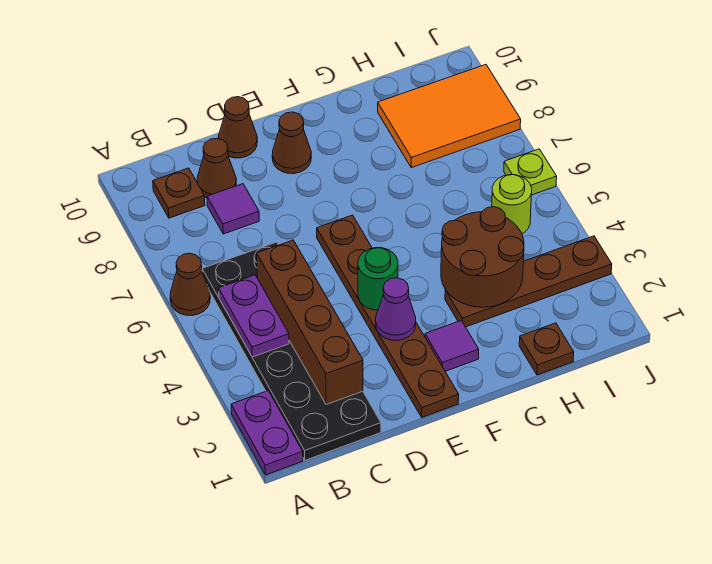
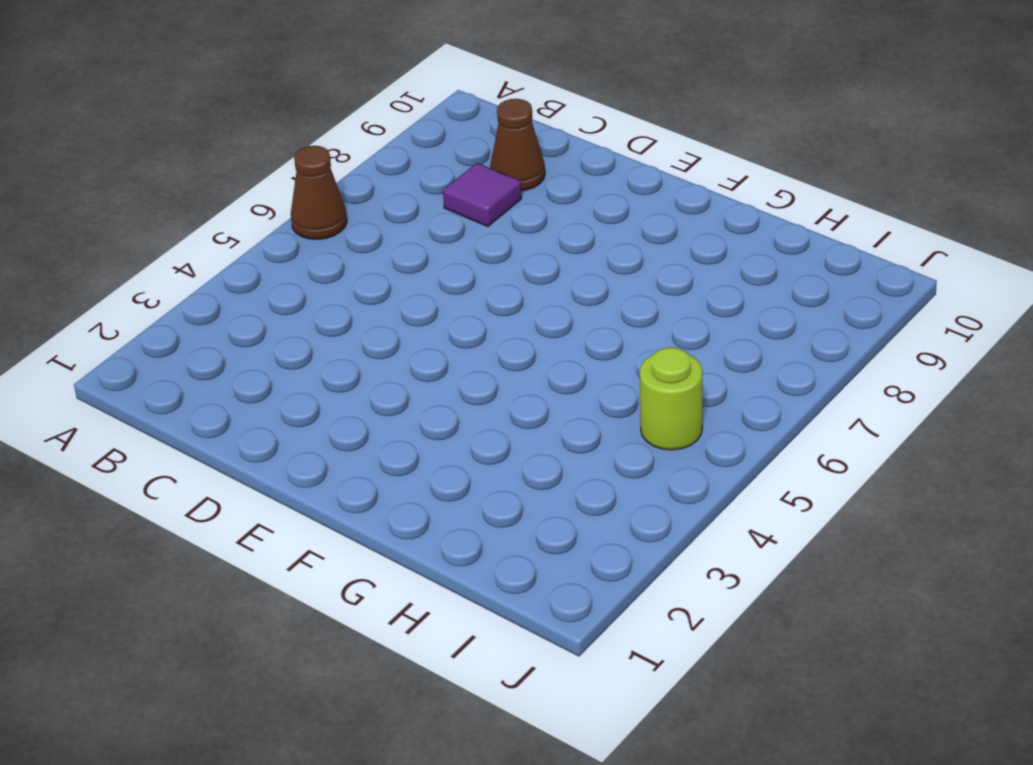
none -> purple plate A1:A2 level 1
none -> black plate B1:C6 level 1
none -> brown plate B9 level 1

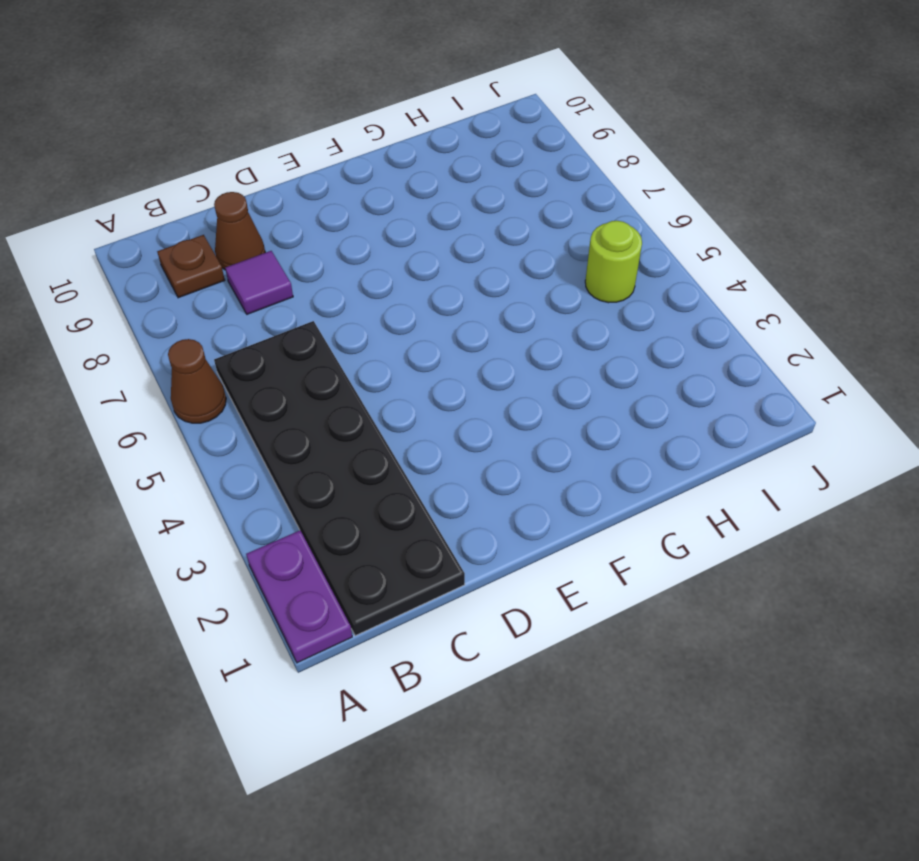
none -> brown cone D10 level 1
none -> brown plate E1:E6 level 1
none -> brown cone E9 level 1

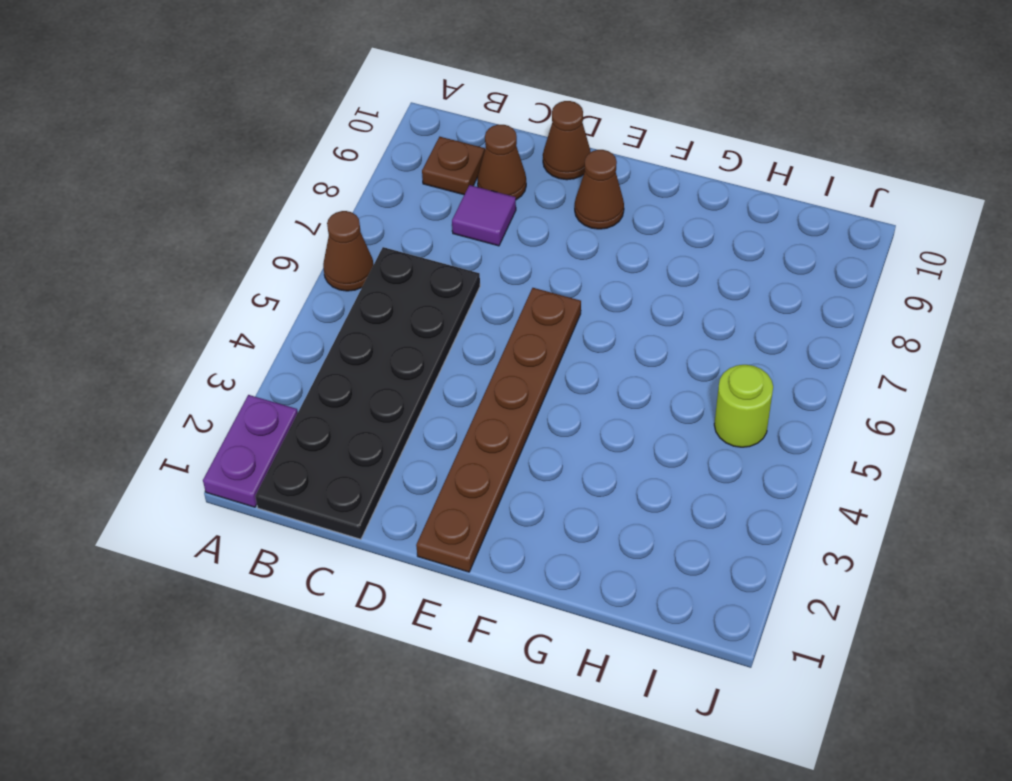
none -> purple tile F2 level 1
none -> brown plate G3:J3 level 1
none -> brown plate H1 level 1

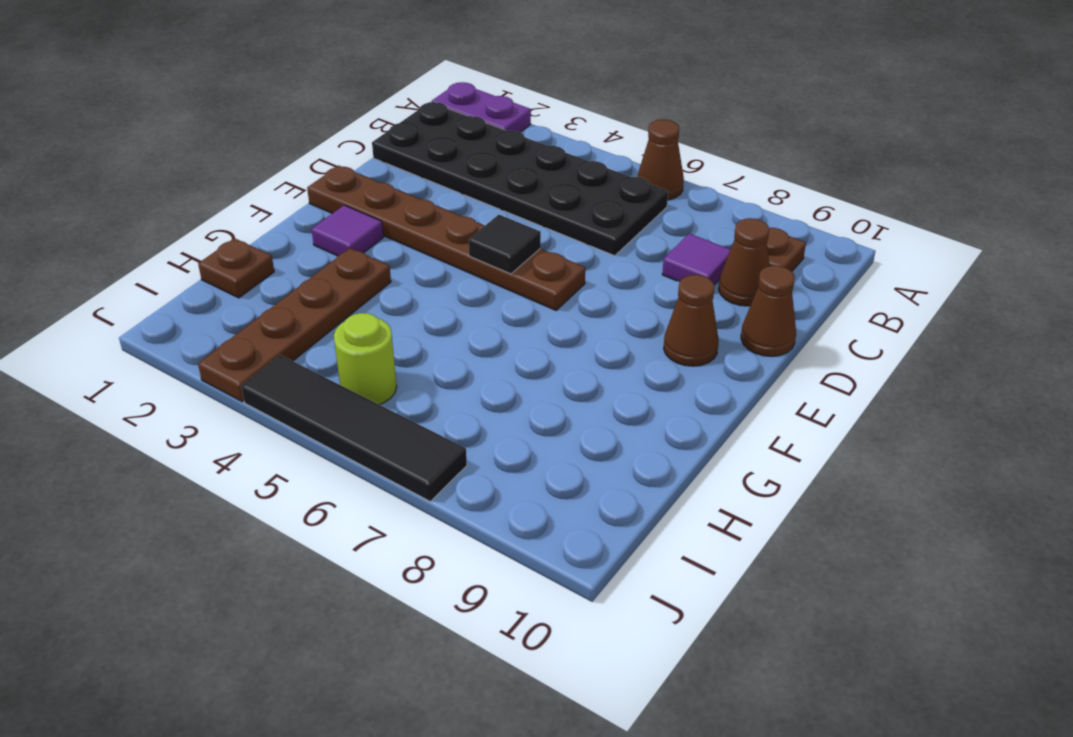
black tile E5 level 2 -> none
black tile J4:J7 level 1 -> lime plate J6 level 1
none -> orange tile H8:J9 level 1
none -> purple plate B4:B5 level 2
none -> brown brick C2:C5 level 2

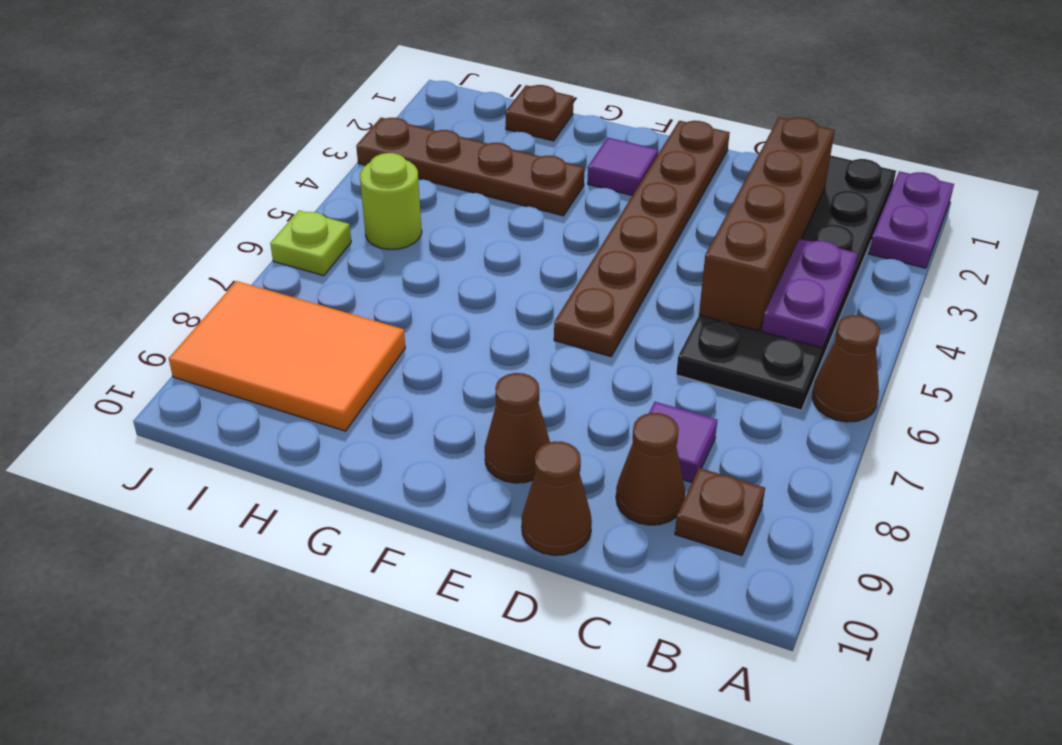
none -> purple cone E3 level 2
none -> green round brick E4 level 2
none -> brown round brick G3:H4 level 2

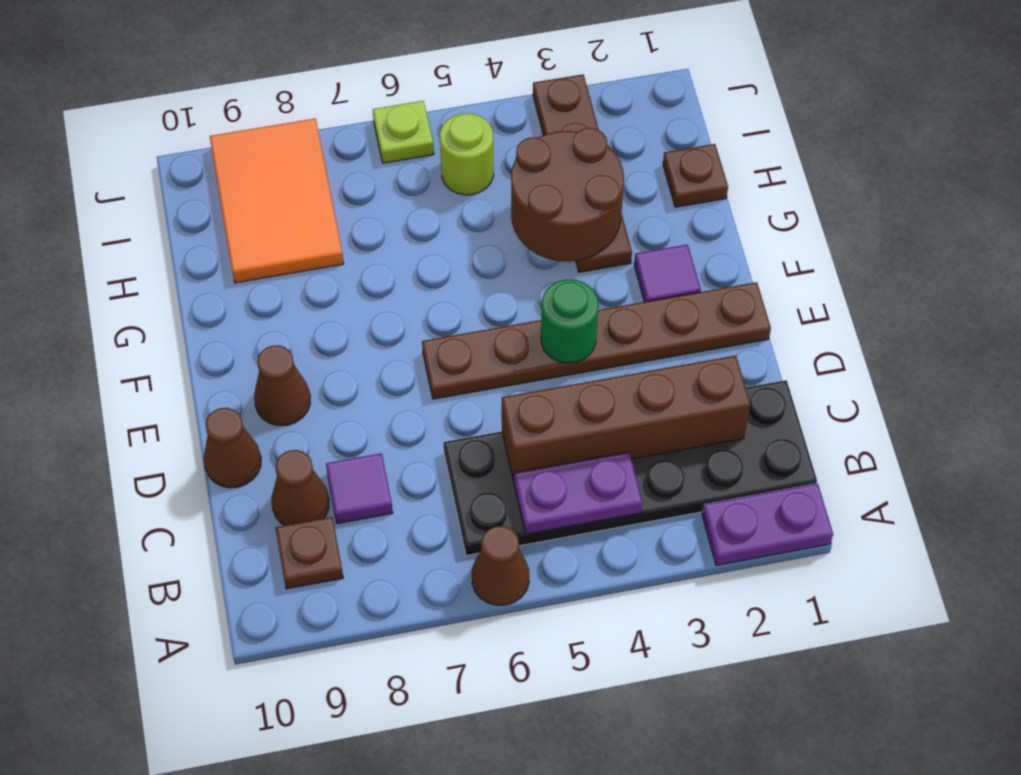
none -> purple cone E3 level 2

